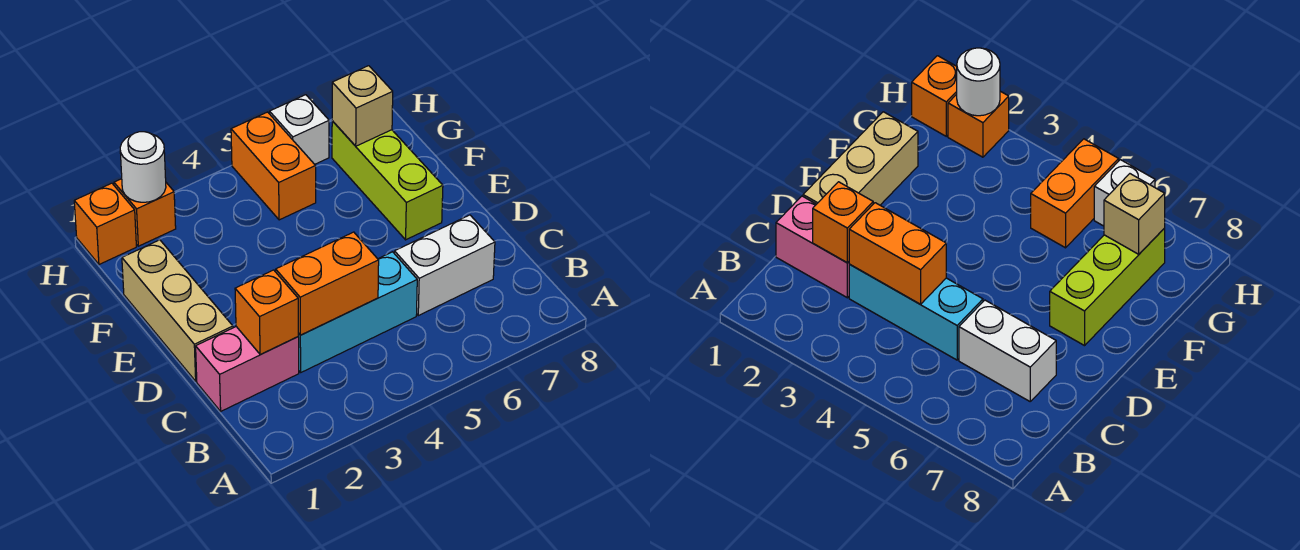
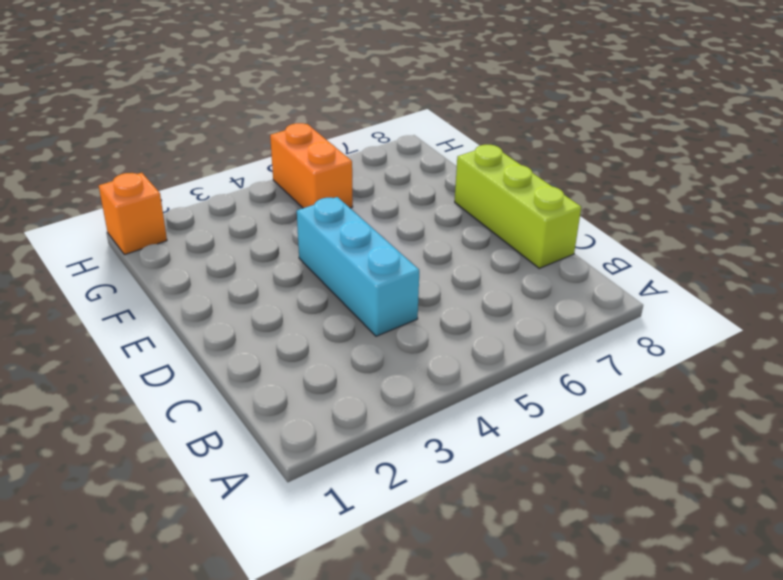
cyan brick C4:E4 level 1 -> cyan brick C3:C5 level 1
lime brick C8:E8 level 1 -> lime brick E7:G7 level 1
none -> pink brick C1:C2 level 1
none -> white brick C6:C7 level 1
none -> tan brick D1:F1 level 1

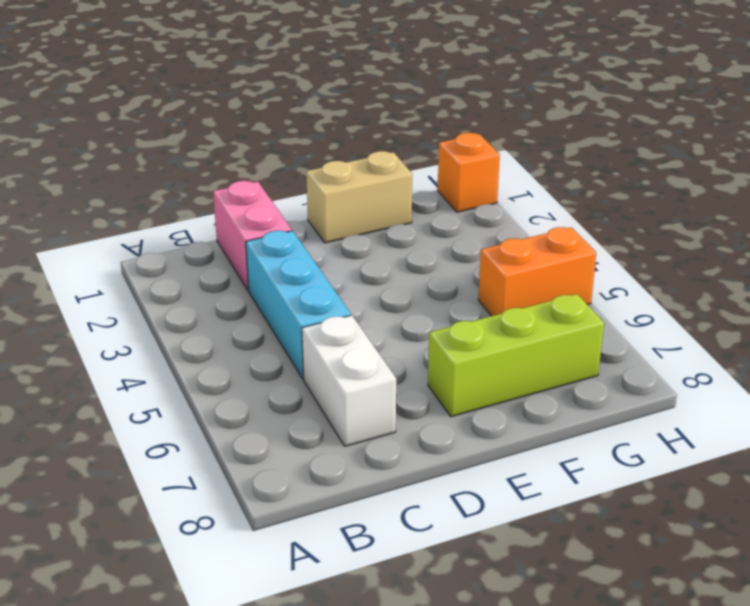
tan brick E1:F1 level 1 -> tan brick D1:F1 level 1
none -> orange brick H2 level 1
none -> white brick H6 level 1
none -> orange brick C2 level 2

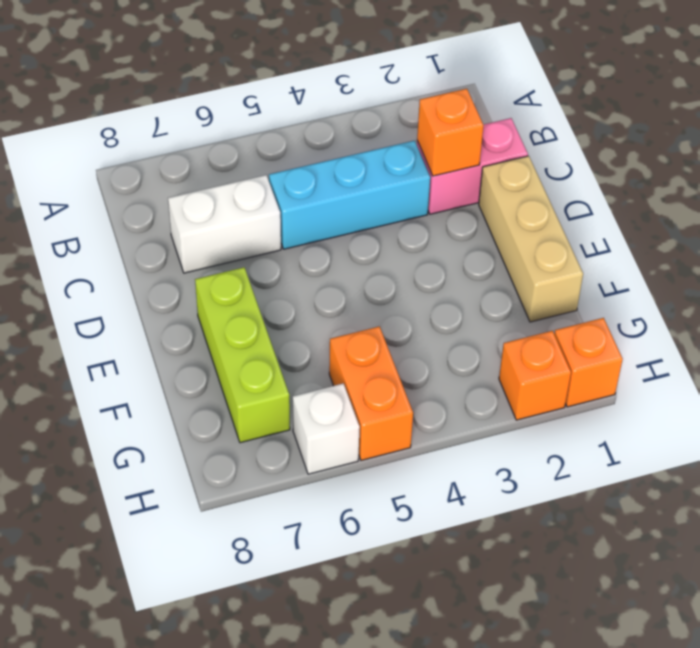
none -> orange brick C3:C4 level 2
none -> tan brick G7 level 2
none -> white round brick H2 level 2

